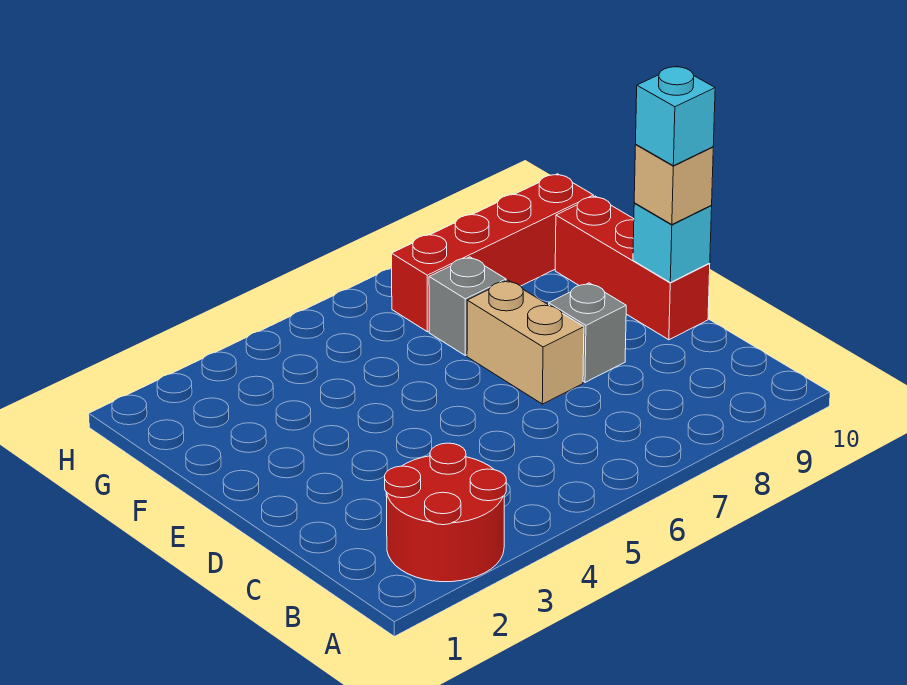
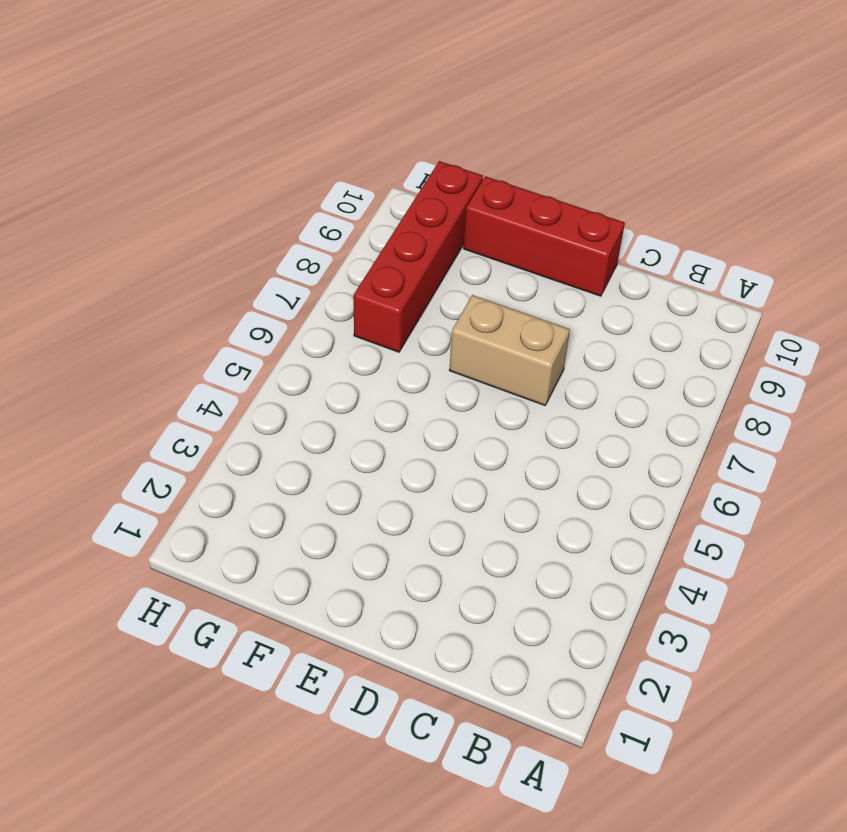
none -> red round brick A2:B3 level 1
none -> grey brick D8 level 1

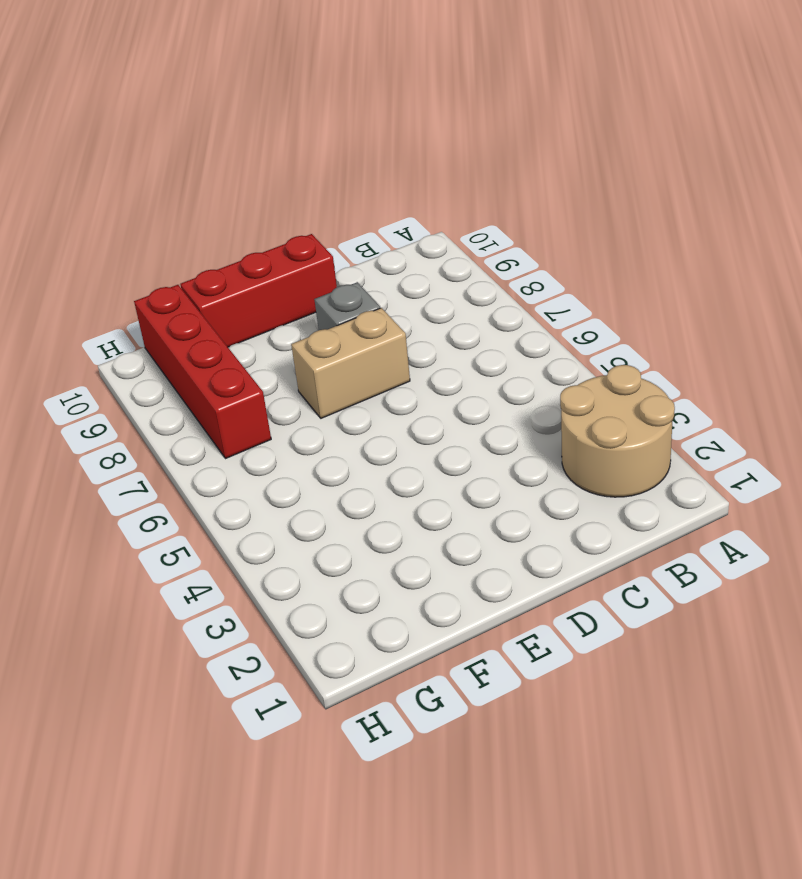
tan round brick A2:B3 level 1 -> red round brick A2:B3 level 1
none -> grey brick F7 level 1
none -> cyan brick D10 level 2

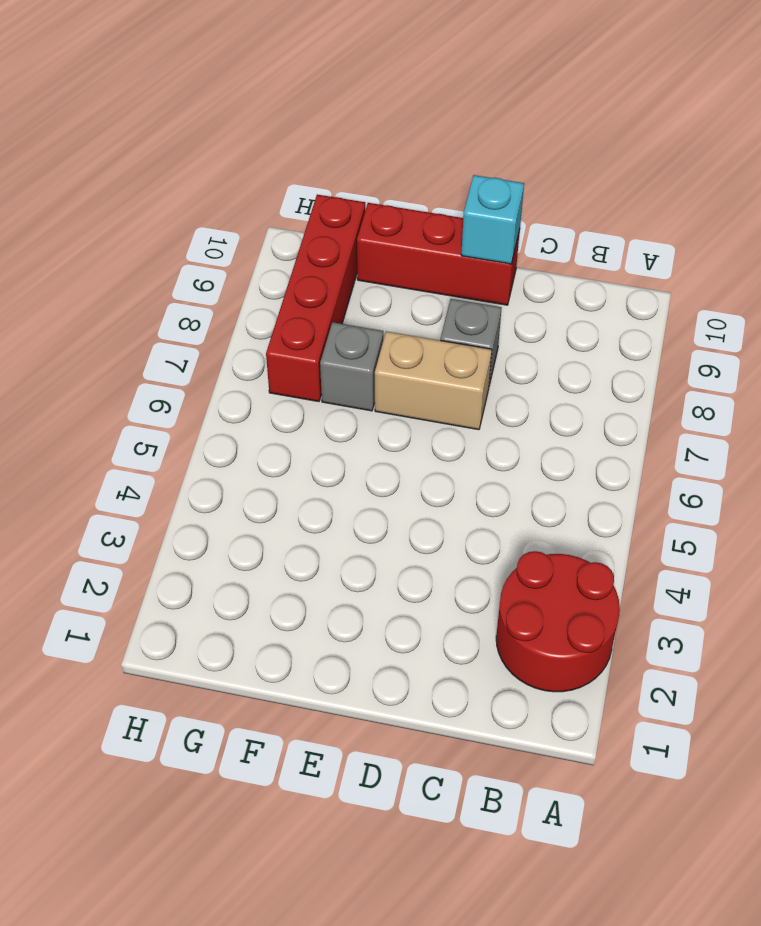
none -> tan brick D10 level 3
none -> cyan brick D10 level 4

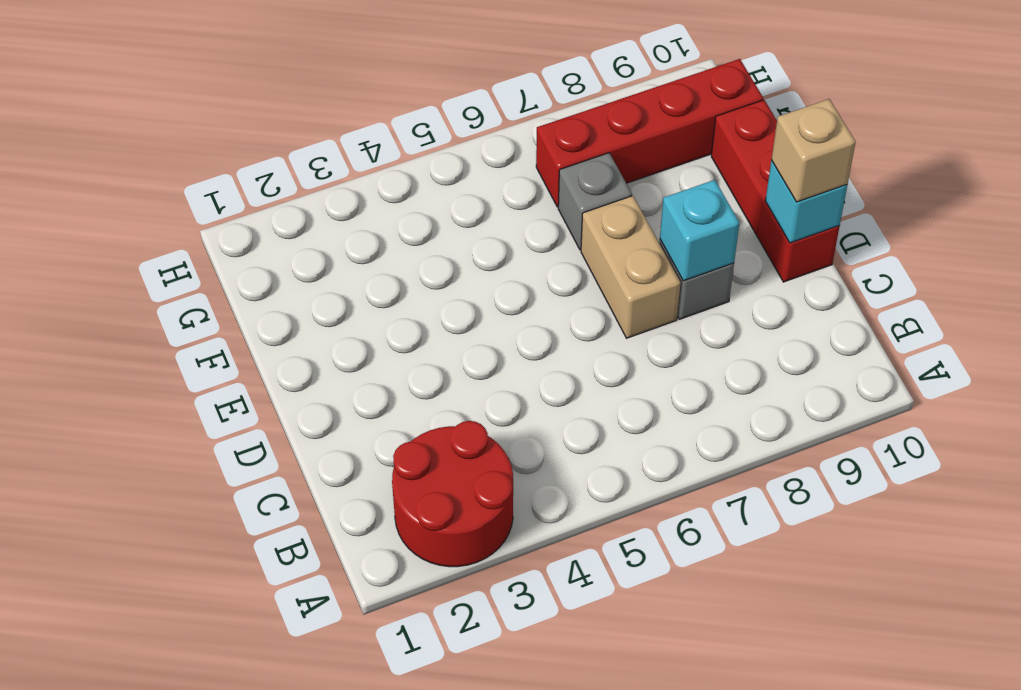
cyan brick D8 level 2 -> cyan brick D10 level 4

